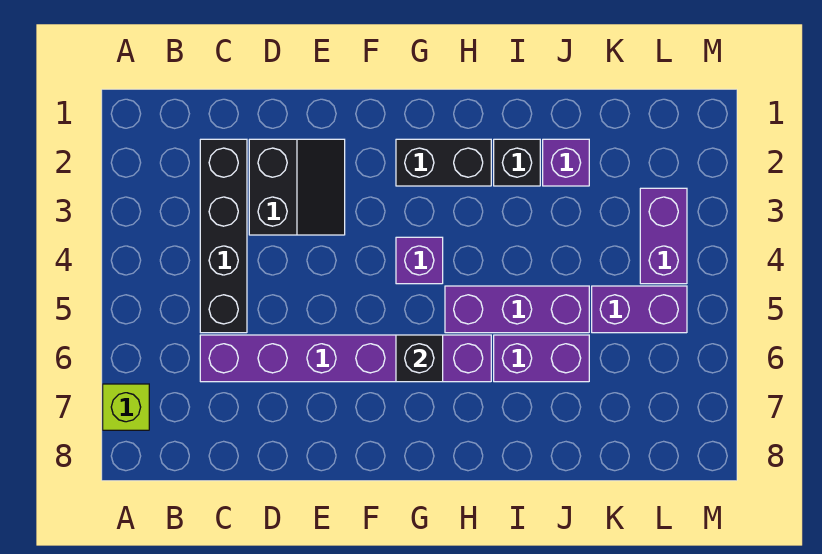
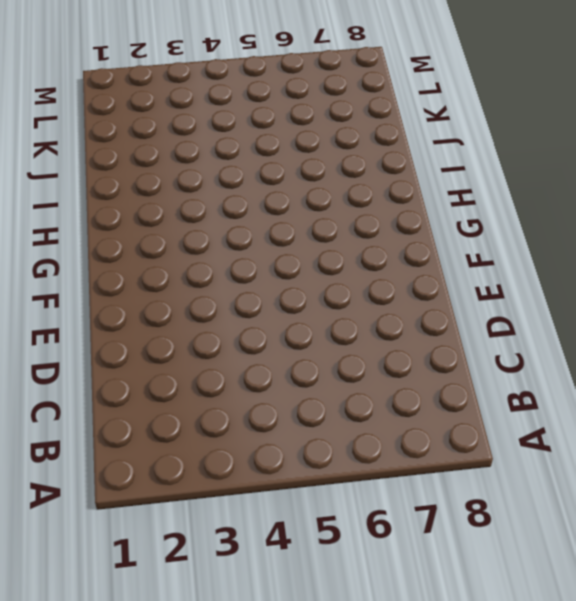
none -> lime brick A7 level 1
none -> black brick C2:C5 level 1
none -> purple brick C6:H6 level 1

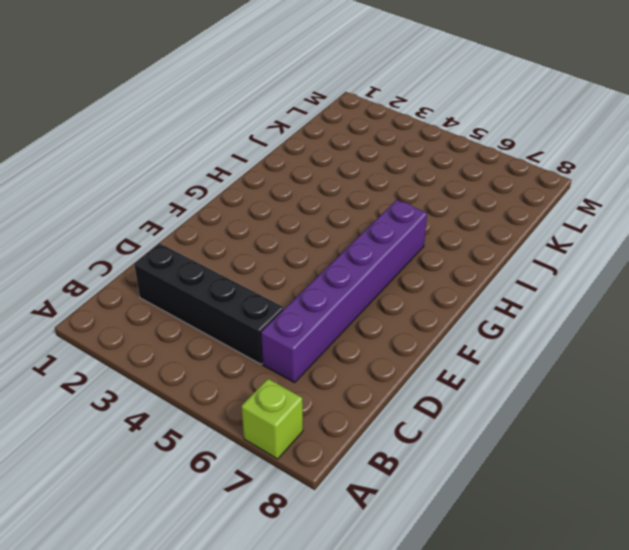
none -> black slope D2:E3 level 1 top D
none -> black brick G2:H2 level 1
none -> purple brick G4 level 1

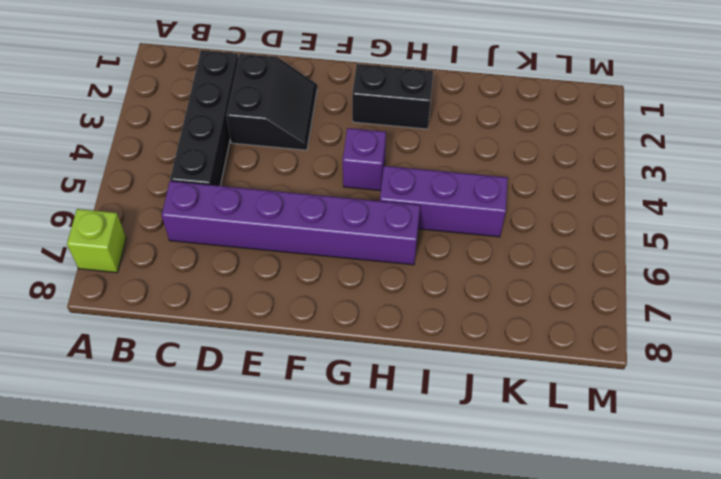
none -> black brick I2 level 1
none -> purple brick I6:J6 level 1
none -> purple brick J2 level 1

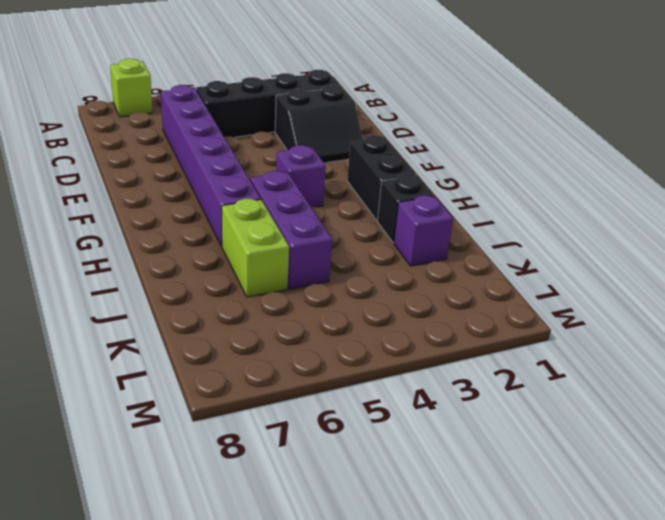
lime brick I6:J6 level 1 -> purple brick I6:J6 level 1
none -> purple brick K5:L5 level 1
none -> purple brick L3:L4 level 1
none -> black brick G6 level 2

